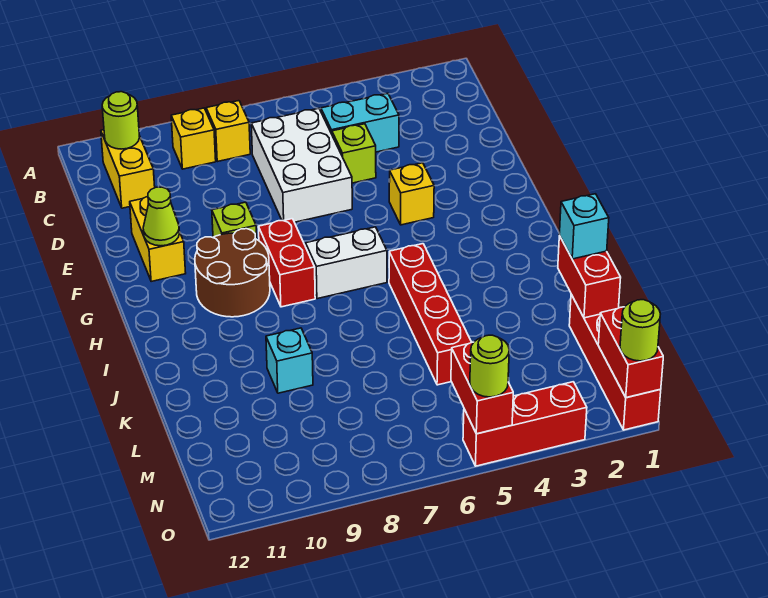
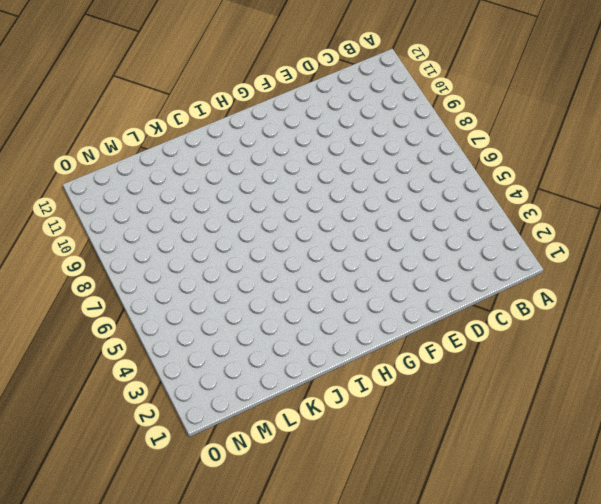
none -> yellow brick B8 level 1
none -> yellow brick B9 level 1
none -> yellow brick B11:C11 level 1

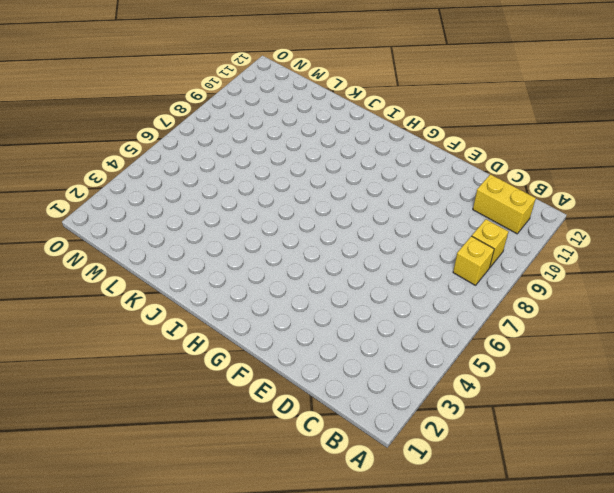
none -> cyan brick C4:C5 level 1
none -> white brick C6:E7 level 1
none -> lime brick D5 level 1

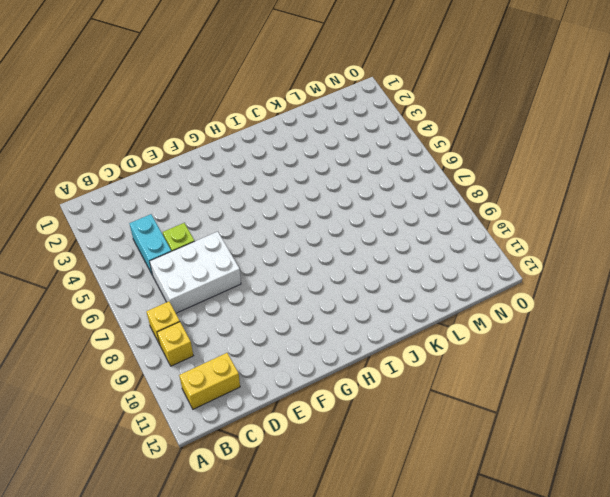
none -> yellow brick E11:F11 level 1
none -> yellow brick F4 level 1
none -> lime brick F9 level 1

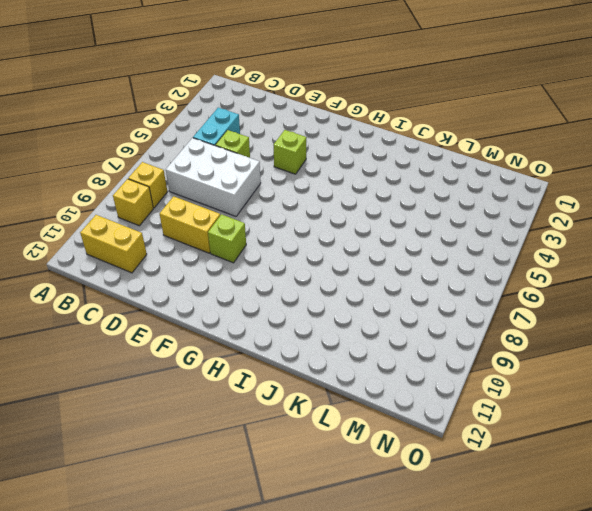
yellow brick D9:E9 level 1 -> yellow brick E11:F11 level 1
lime brick F4 level 1 -> yellow brick F4 level 1
none -> red brick G8:H8 level 1
none -> brown round brick G9:H10 level 1
none -> white brick H6:H7 level 1

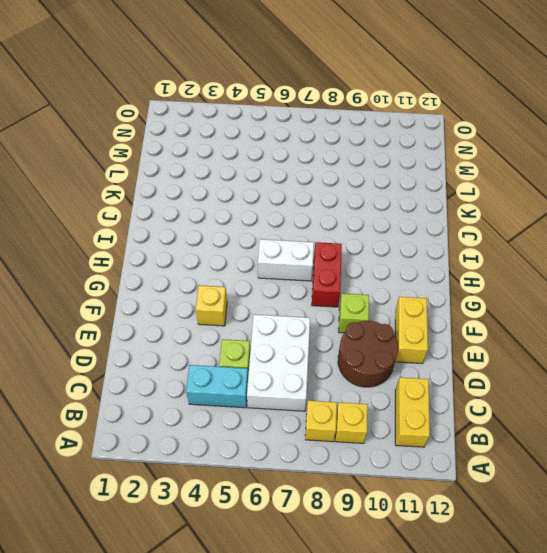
brown round brick D9:E10 level 1 -> brown round brick G9:H10 level 1
none -> red brick I5:L5 level 1
none -> cyan brick K9 level 1
none -> red brick L1:O1 level 1

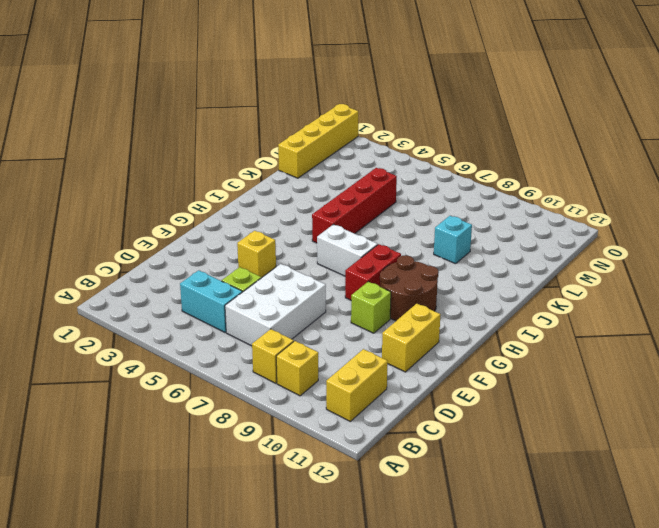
yellow brick L1:O1 level 1 -> red brick L1:O1 level 1
none -> red brick O3:O5 level 1
none -> lime round brick B11 level 2
none -> lime cone F11 level 2

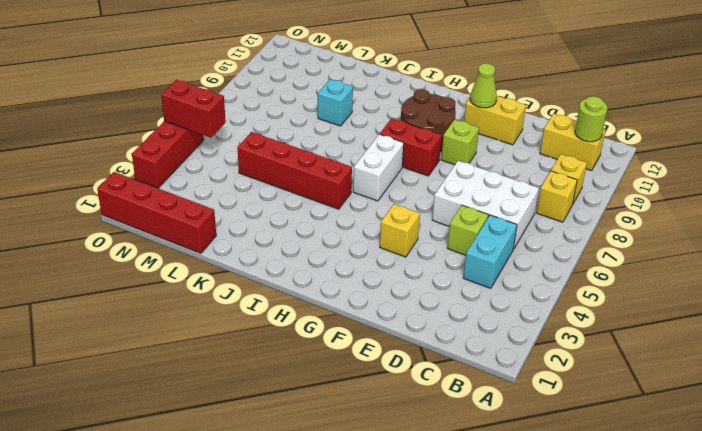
none -> red brick K1:L1 level 2
none -> red brick N1:O1 level 2
none -> cyan brick K1 level 3

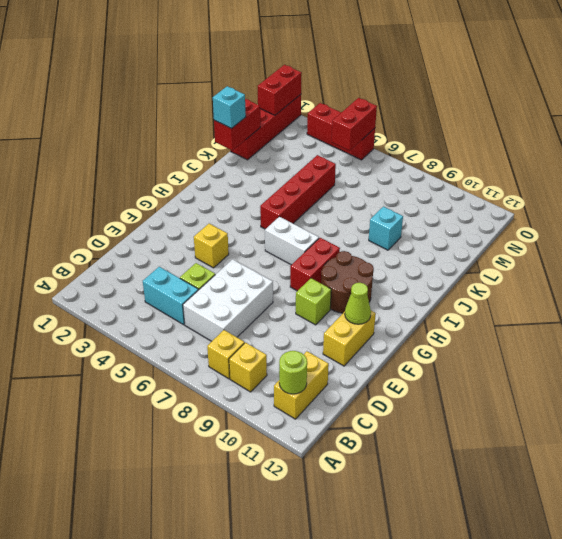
none -> lime round brick O1 level 3
none -> lime round brick O5 level 3

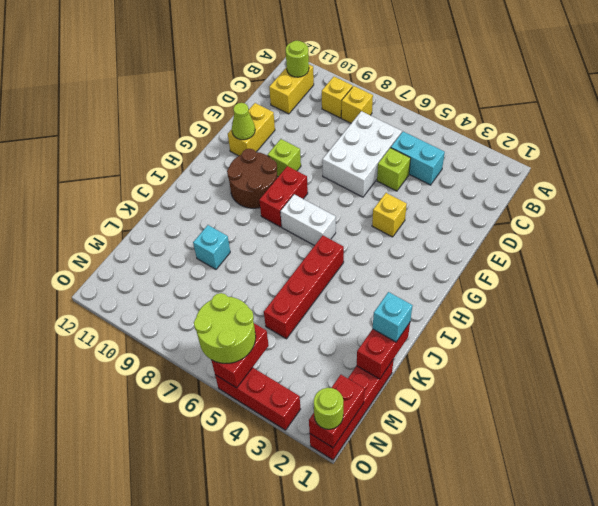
lime round brick N5:O6 level 3 -> lime round brick O5 level 3

